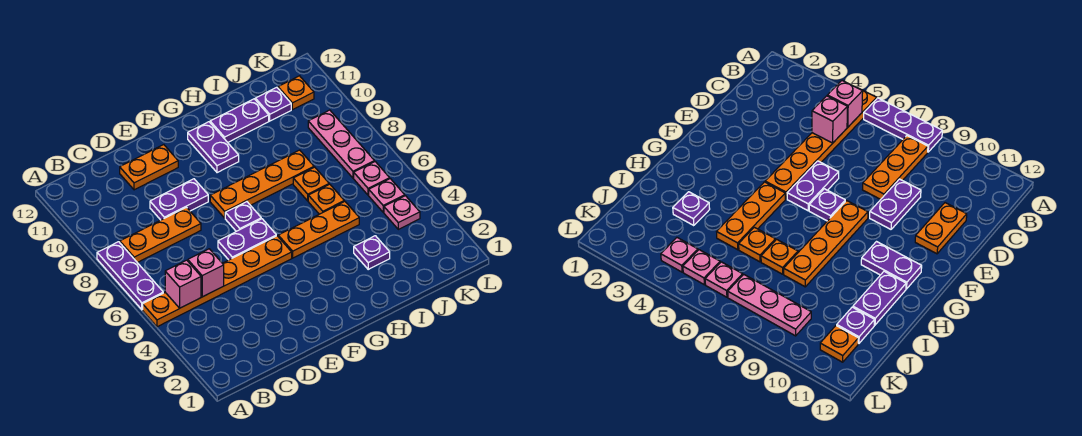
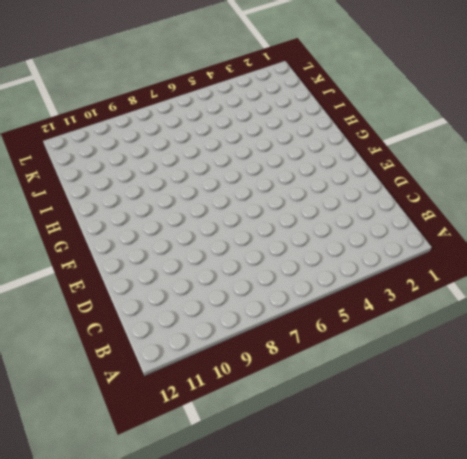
none -> orange plate A5:F5 level 1
none -> purple plate A6:A8 level 1
none -> orange plate B8:D8 level 1

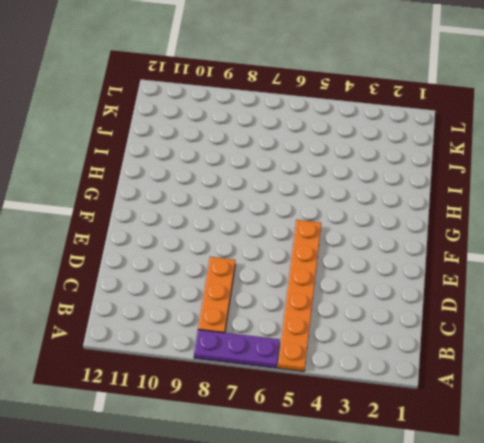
none -> purple plate D9:E9 level 1
none -> orange plate D11:E11 level 1
none -> purple plate E6:F6 level 1

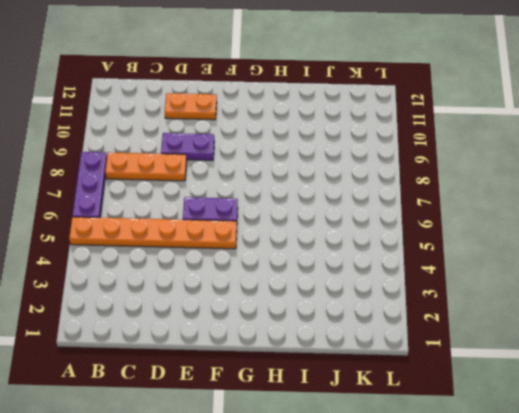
none -> purple plate F7 level 1
none -> orange plate F8:I8 level 1
none -> orange plate G5:I5 level 1

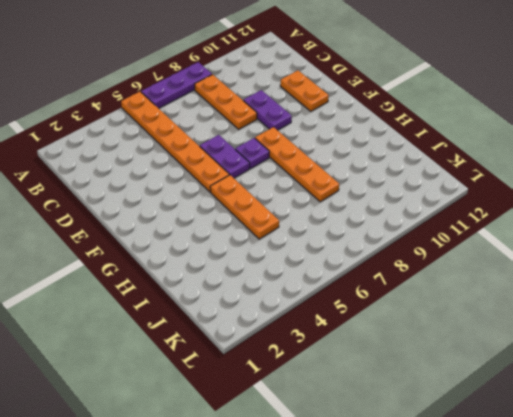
none -> purple plate G10:G11 level 1
none -> purple plate H11:I11 level 1
none -> purple plate I3 level 1

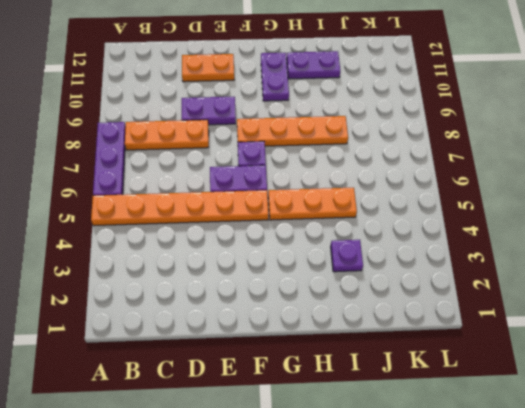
none -> orange plate I6 level 1
none -> orange plate I7 level 1
none -> purple plate J11 level 1

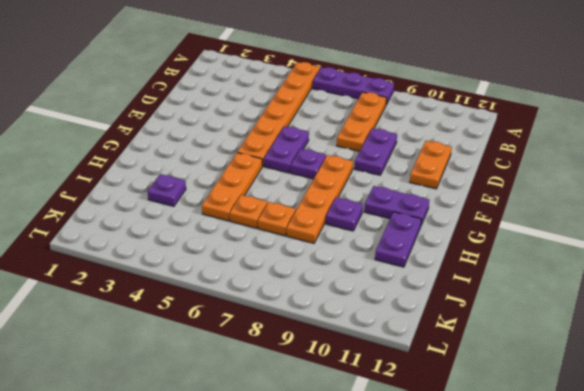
purple plate H9 level 1 -> purple plate J11 level 1
none -> pink plate K4 level 1
none -> pink plate K5 level 1
none -> pink plate K6 level 1

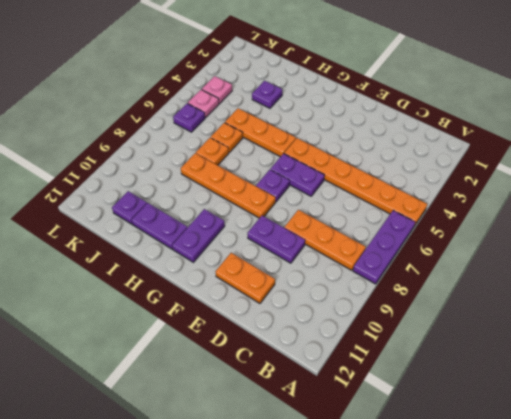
purple plate K6 level 1 -> pink plate K6 level 1
none -> pink plate K7:K9 level 1
none -> orange plate K11 level 1
none -> pink brick B5 level 2

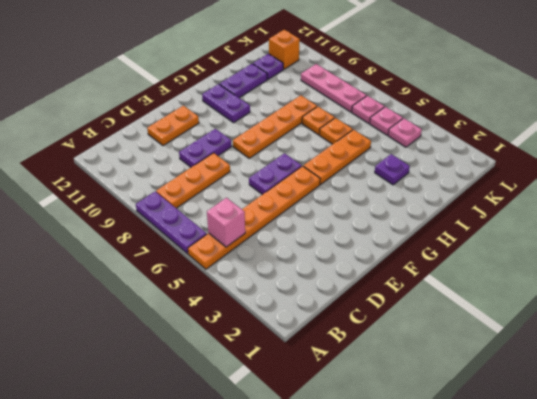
orange brick K11 level 1 -> orange plate K11 level 1
none -> purple plate F7 level 1
none -> pink brick C5 level 2

